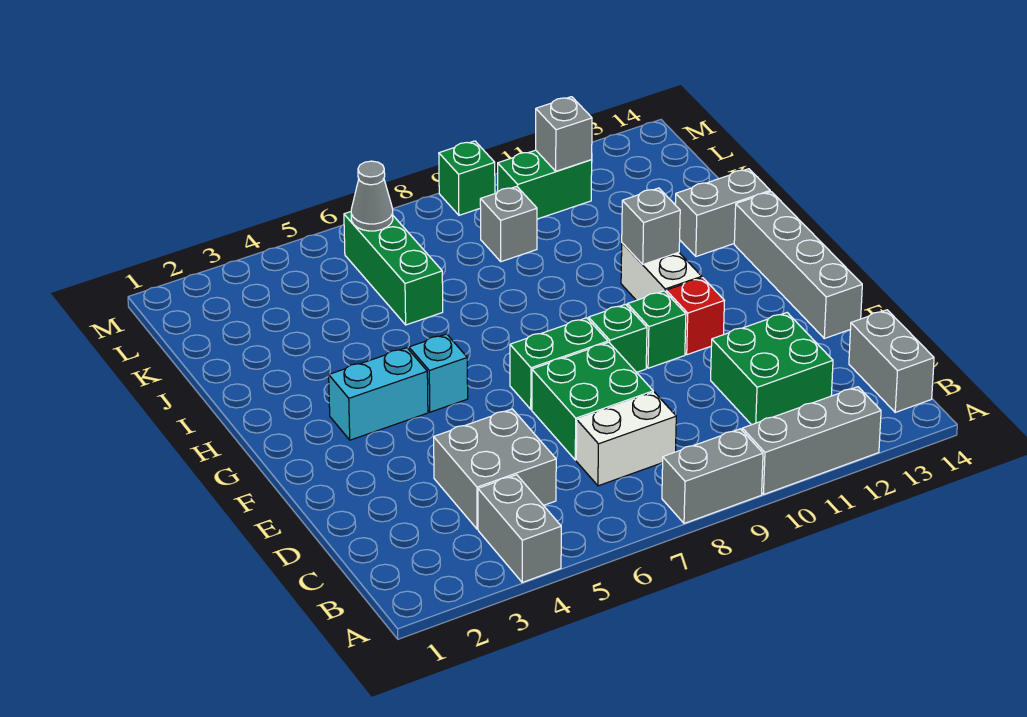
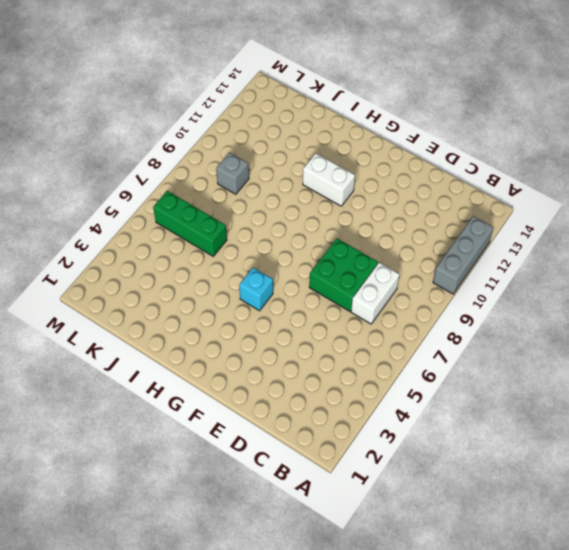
none -> grey brick A4:B4 level 1
none -> grey brick A8:A9 level 1
none -> grey brick B14:C14 level 1

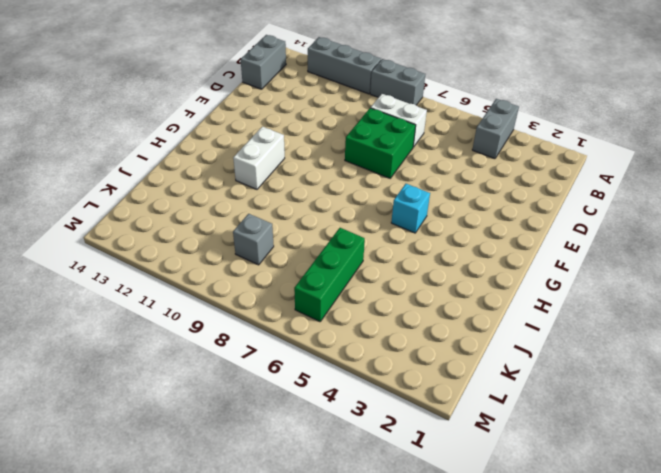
none -> grey brick C4:D5 level 1
none -> green brick C11:D12 level 1
none -> grey brick E14:H14 level 1

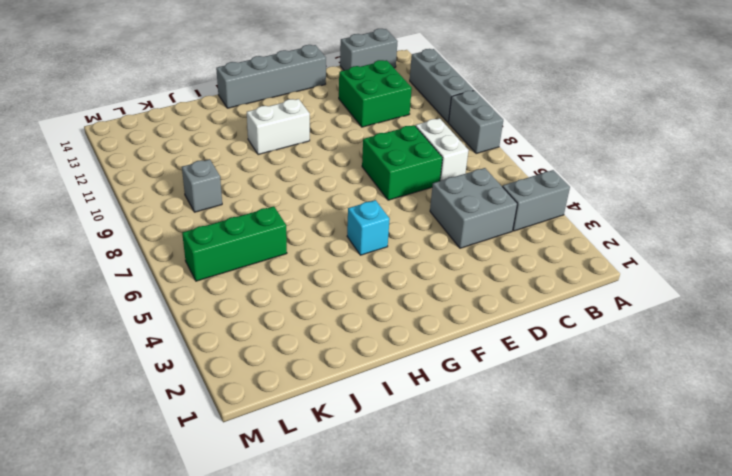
none -> green brick F7:F8 level 1
none -> green brick F9 level 1
none -> green brick F10 level 1

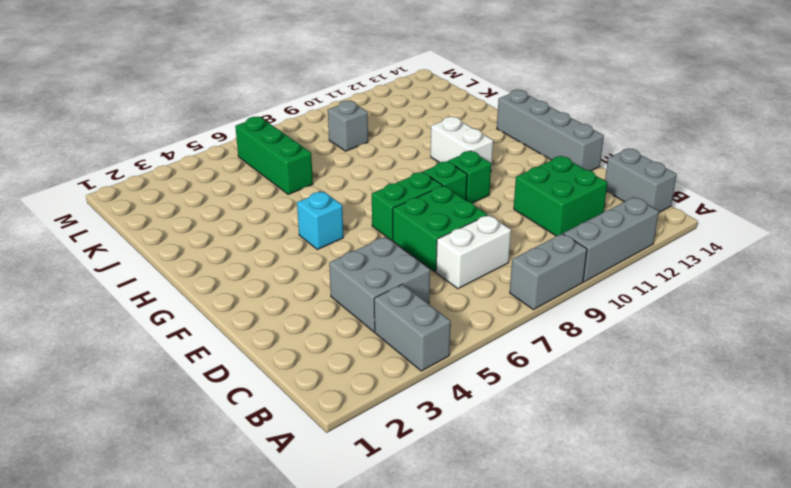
none -> red brick F11 level 1
none -> cyan brick G3:G4 level 1
none -> grey brick I13:I14 level 1

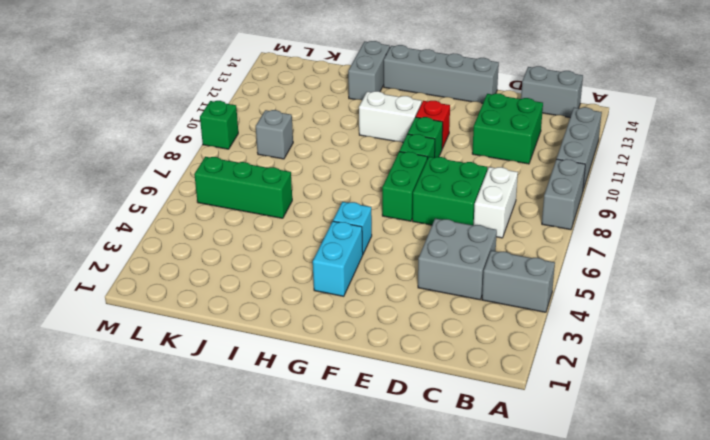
none -> green brick L10:L11 level 1
none -> grey brick H11 level 2
none -> grey cone L6 level 2

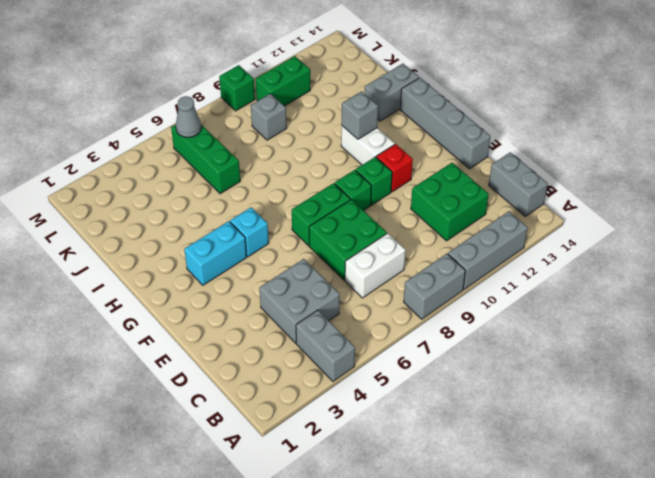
none -> grey brick L11 level 2

